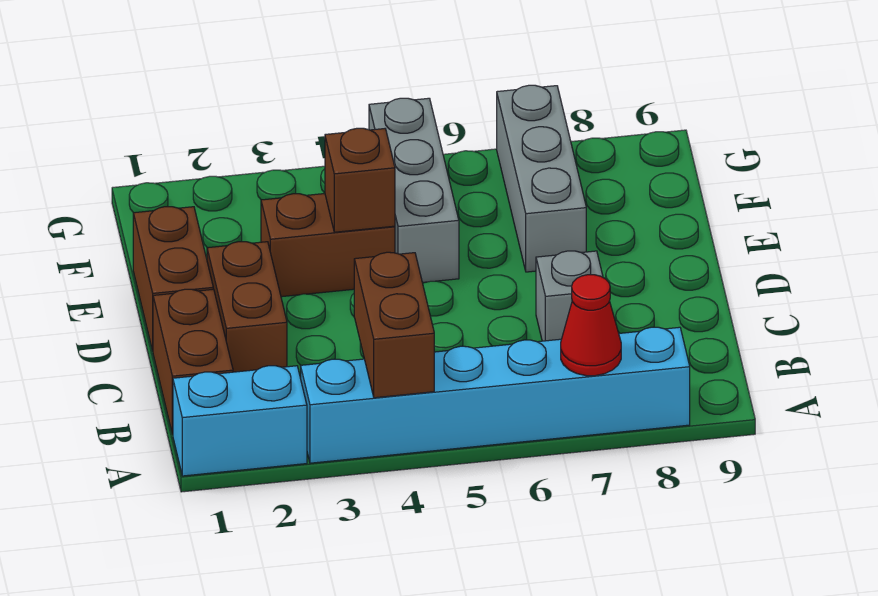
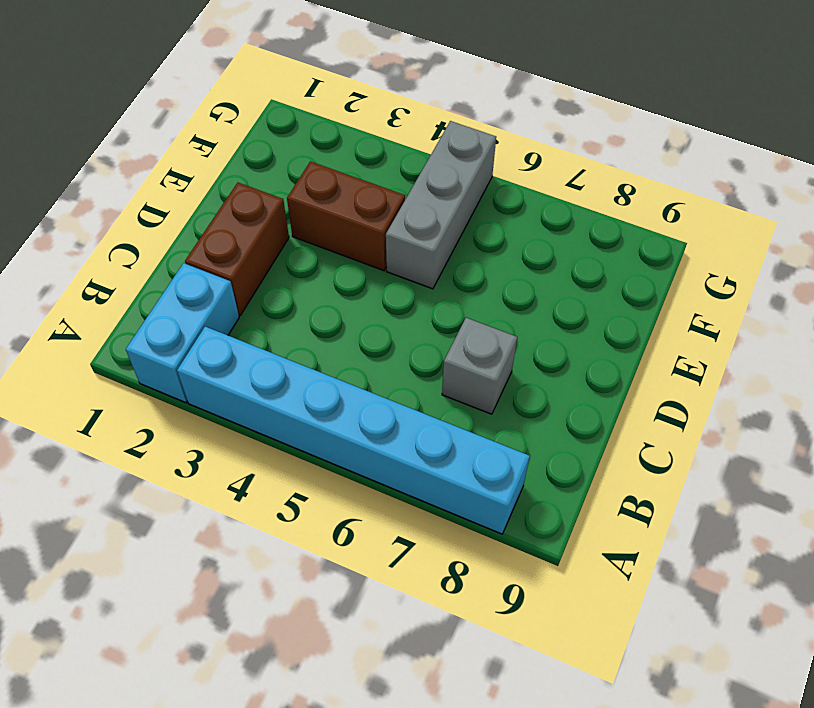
cyan brick A2:B2 level 1 -> cyan brick A1:A2 level 1
none -> brown brick B1:C1 level 1
none -> brown brick D1:E1 level 1
none -> grey brick E7:G7 level 1

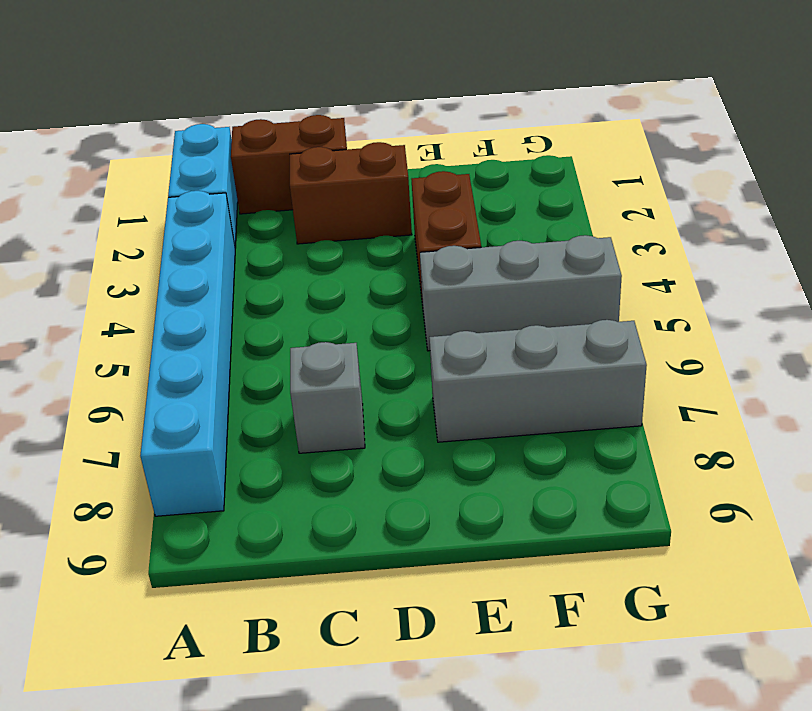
none -> brown brick D1:E1 level 1
none -> brown brick A4:B4 level 2
none -> red cone A7 level 2

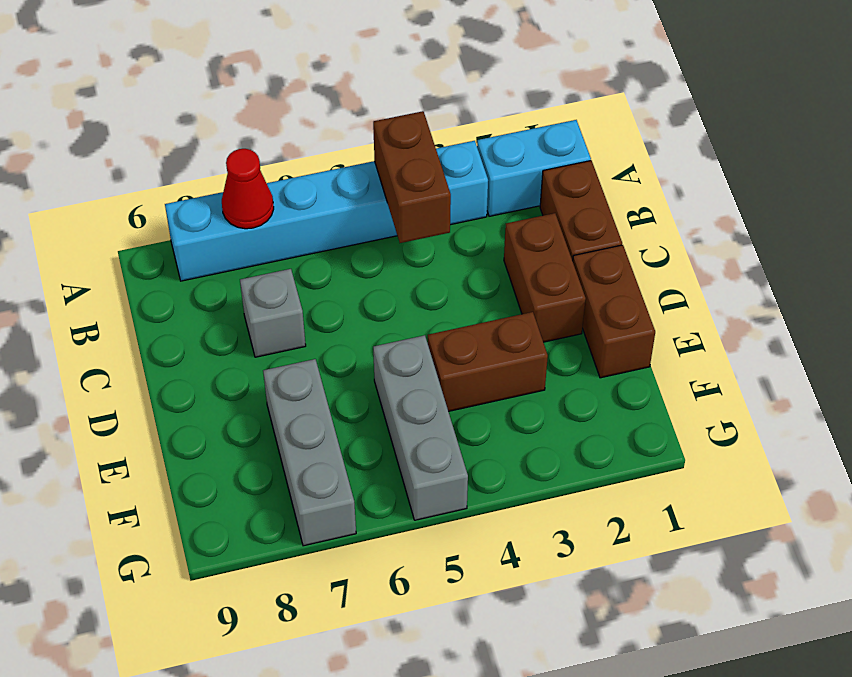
none -> brown brick E4 level 2

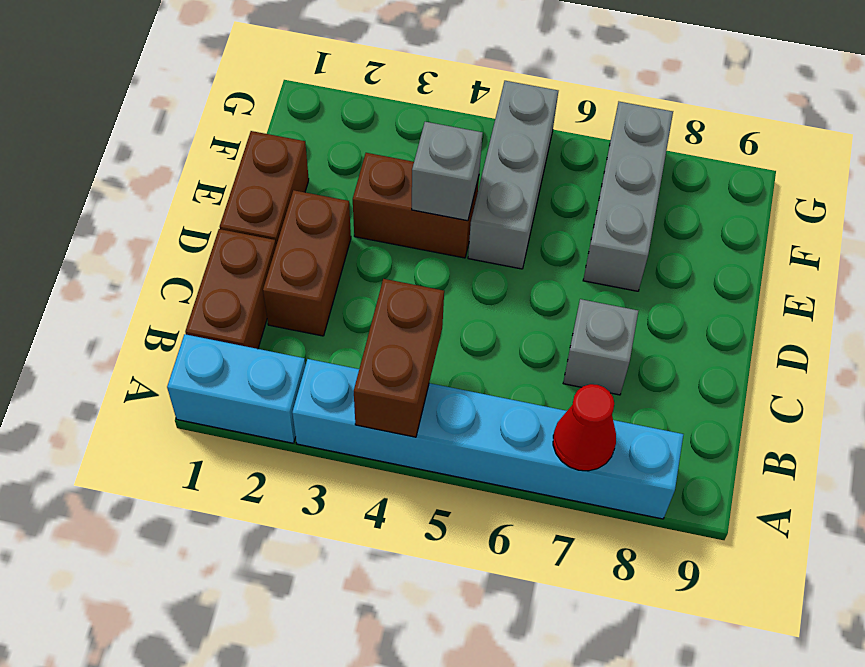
grey brick E4 level 2 -> brown brick E4 level 2

